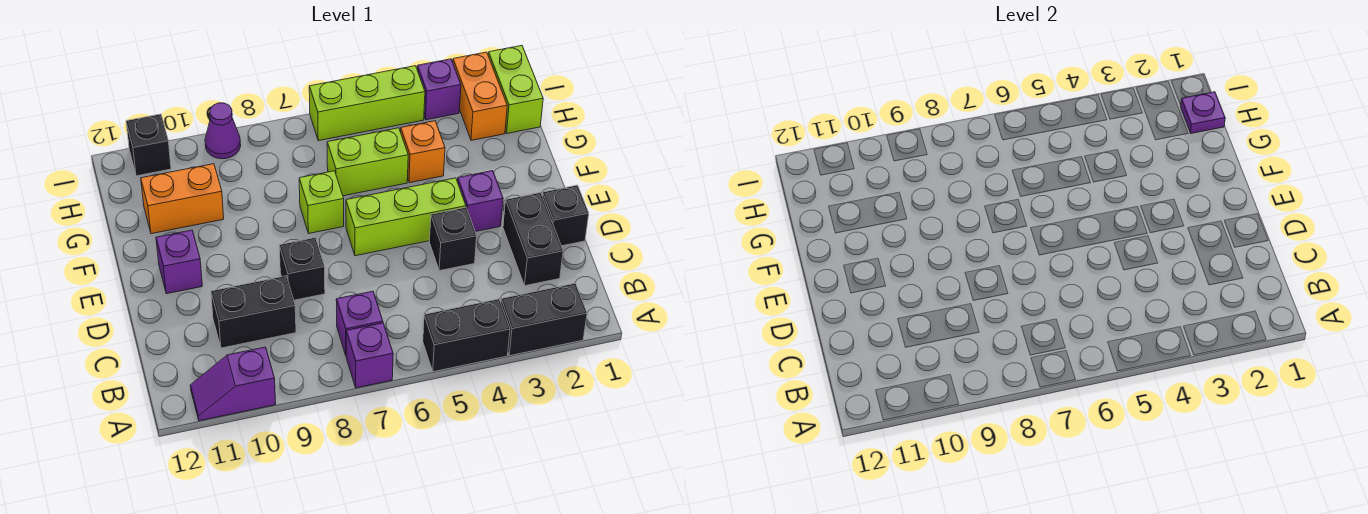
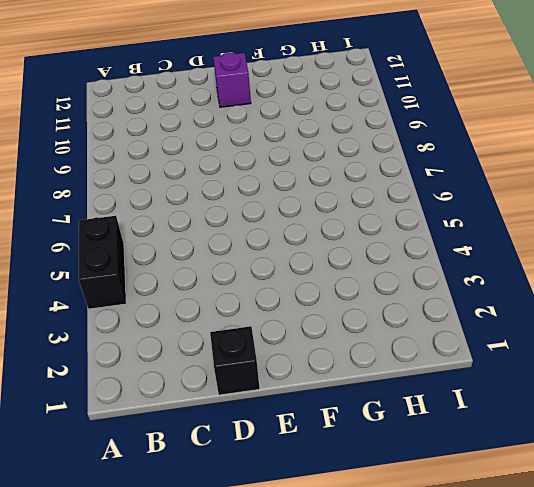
none -> black brick A2:A3 level 1
none -> purple brick A7 level 1
none -> purple slope A10:A11 level 1 top 10

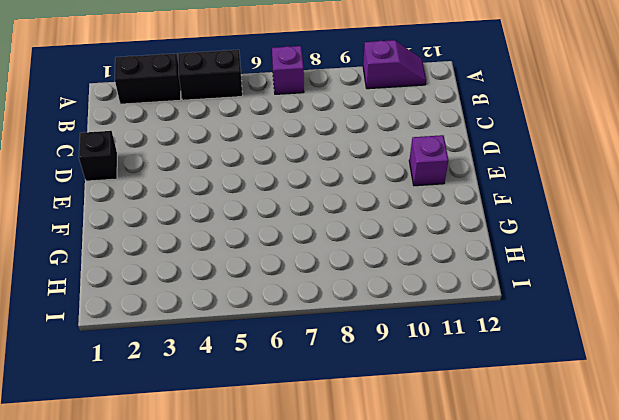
none -> purple brick B7 level 1
none -> black brick C2:D2 level 1
none -> black brick C9:C10 level 1

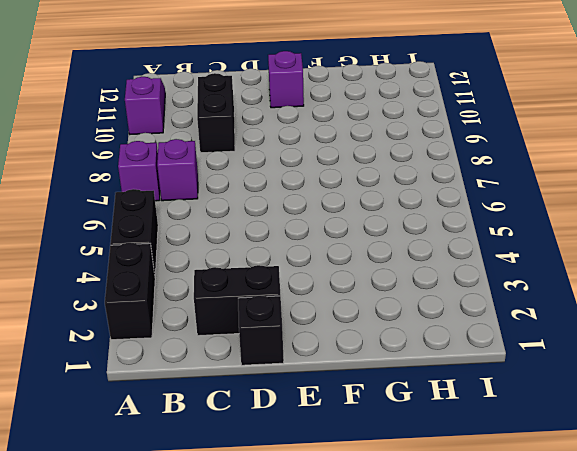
none -> black brick D4 level 1
none -> black brick D8 level 1
none -> purple brick E3 level 1

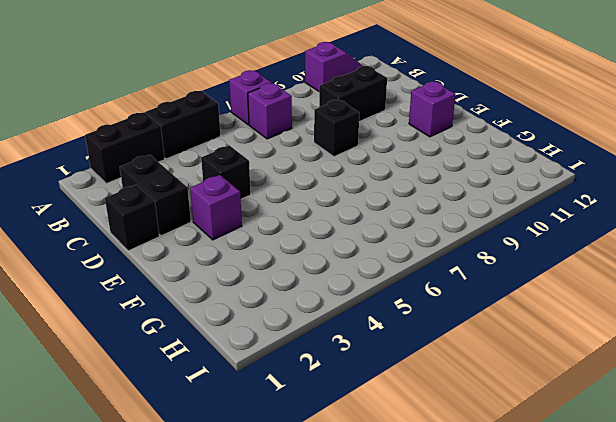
none -> lime brick E4:E6 level 1
none -> lime brick F7 level 1
none -> orange brick G4 level 1

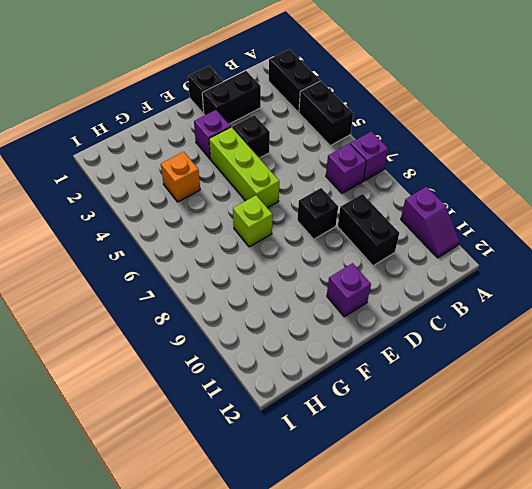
none -> lime brick G5:G6 level 1
none -> orange brick G10:G11 level 1
none -> lime brick H1:I1 level 1

